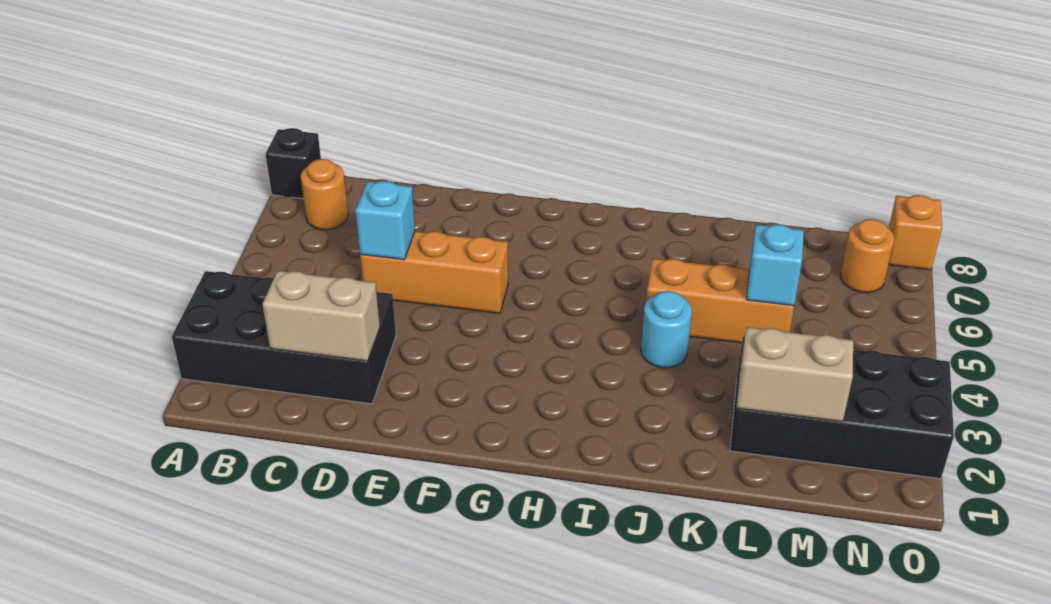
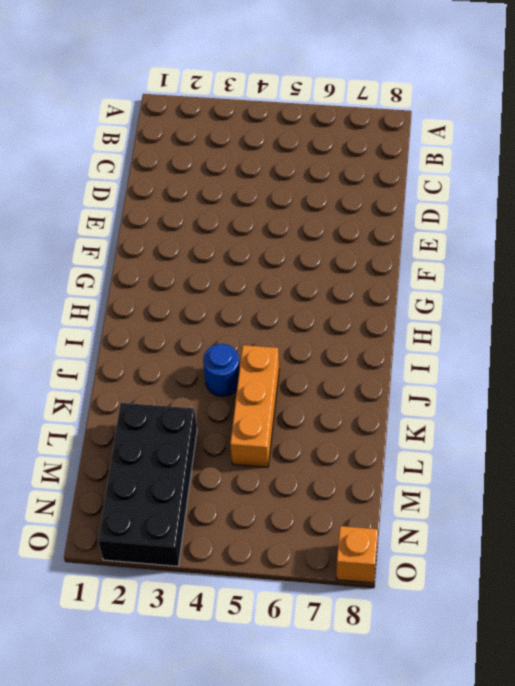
blue round brick J4 level 1 -> cyan round brick J4 level 1
none -> black brick A2:D3 level 1
none -> black brick A8 level 1
none -> orange round brick B7 level 1

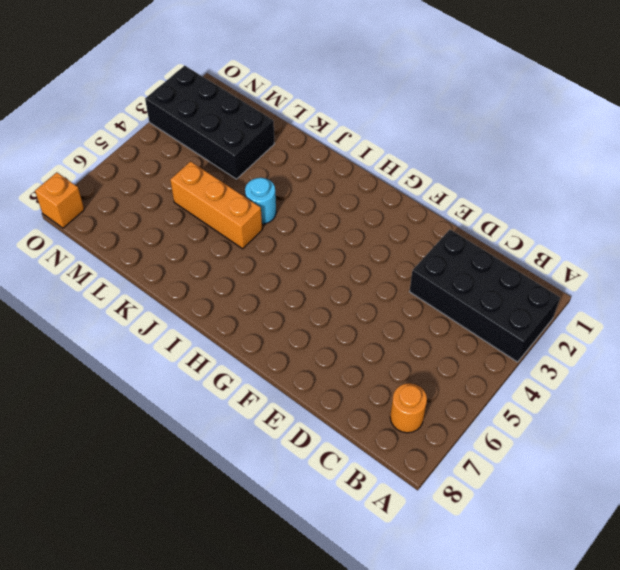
none -> black brick A8 level 1
none -> orange brick D5:F5 level 1
none -> orange round brick N7 level 1

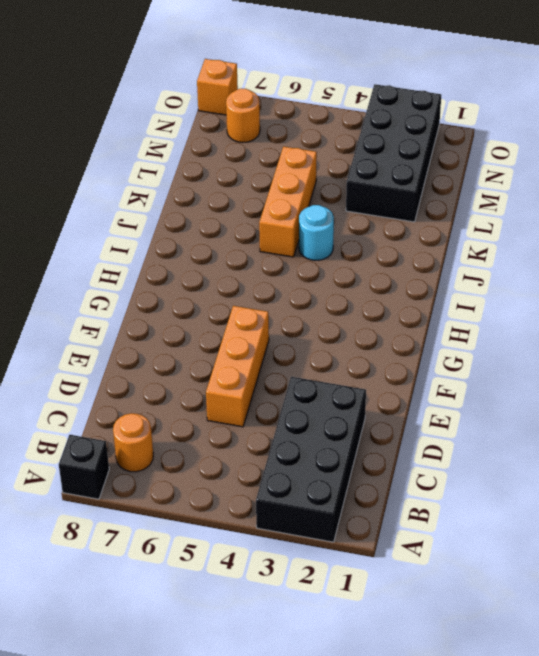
none -> tan brick C2:D2 level 2
none -> cyan brick D5 level 2
none -> tan brick L2:M2 level 2

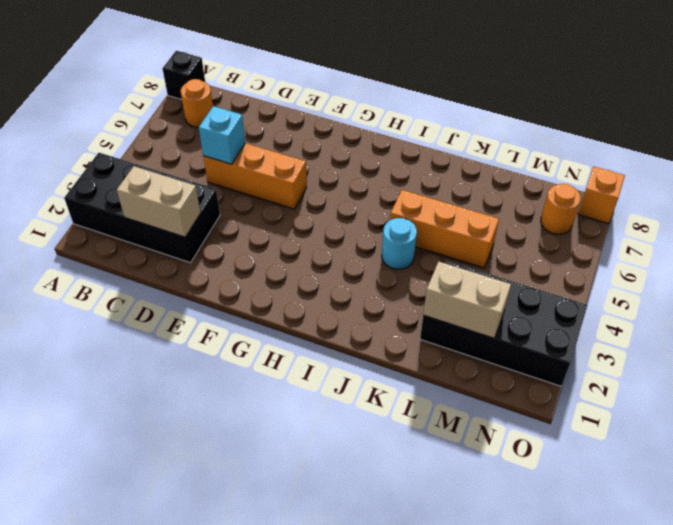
none -> cyan brick L5 level 2

